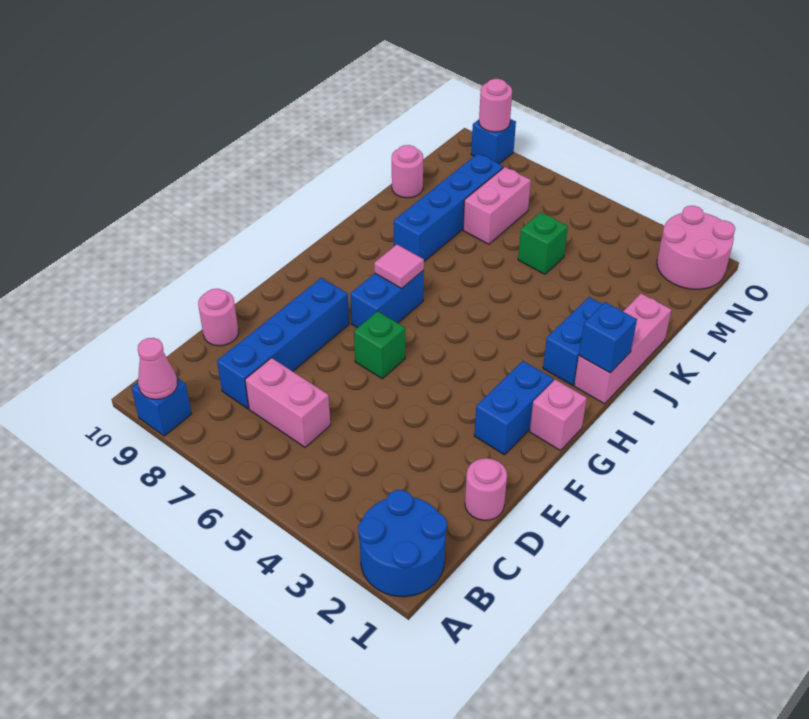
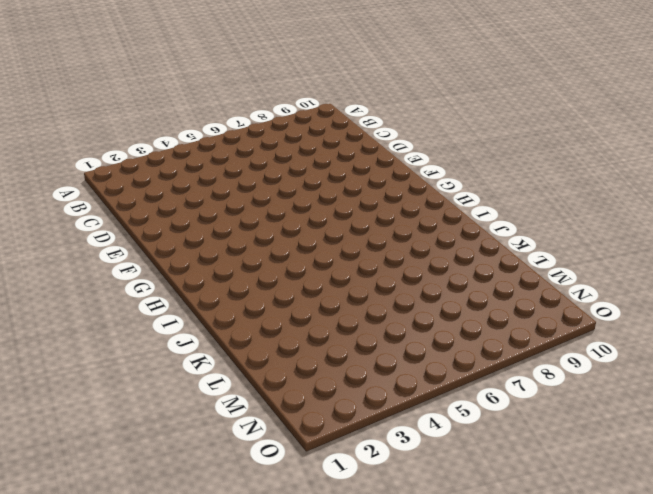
none -> blue round brick A1:B2 level 1
none -> blue brick A9 level 1
none -> pink brick C6:C7 level 1

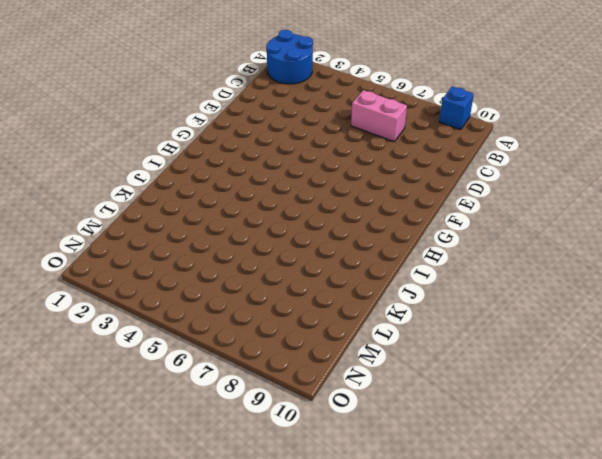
none -> blue brick C8:F8 level 1
none -> pink round brick D1 level 1
none -> pink round brick D10 level 1

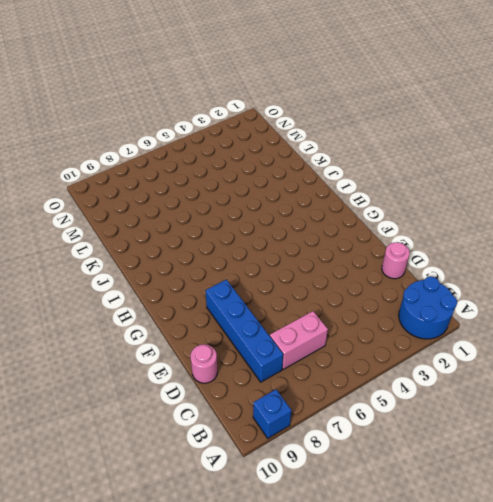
none -> blue brick F2:G2 level 1
none -> green brick F6 level 1
none -> pink brick G1 level 1

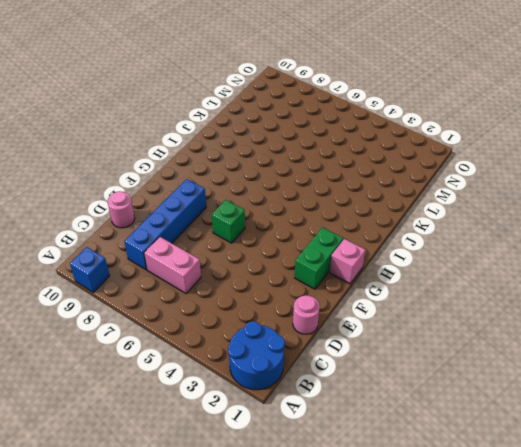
green brick F2:G2 level 1 -> blue brick F2:G2 level 1
none -> blue brick G7:H7 level 1
none -> pink brick I1:K1 level 1
none -> blue brick I2:J2 level 1

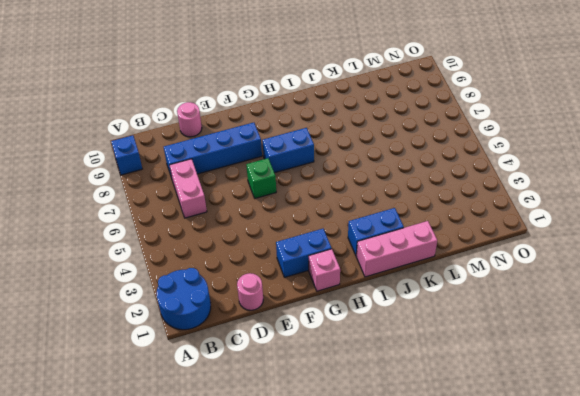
none -> blue brick J8:M8 level 1
none -> green brick L5 level 1
none -> pink brick L7:M7 level 1

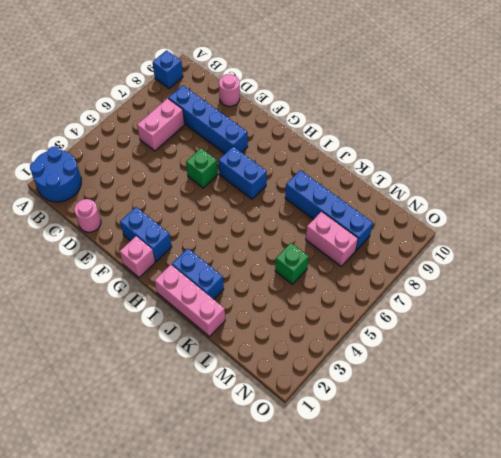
none -> pink round brick L10 level 1
none -> pink round brick N1:O2 level 1
none -> blue brick O9 level 1

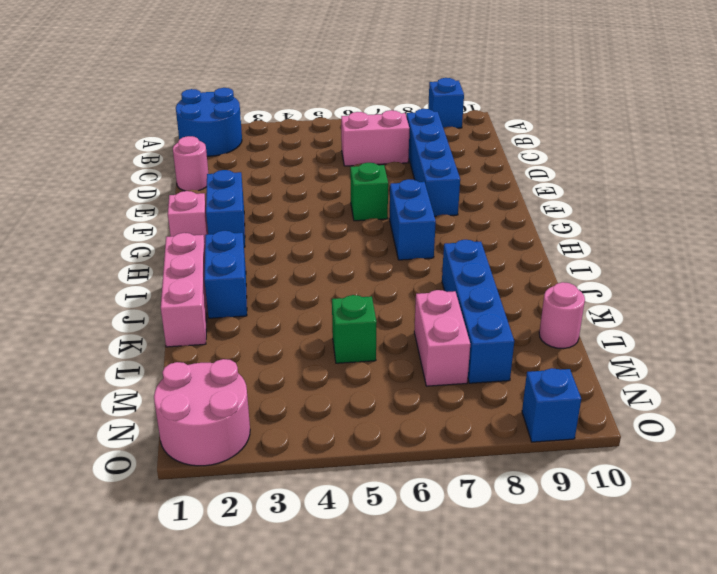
none -> pink round brick D10 level 1
none -> pink cone A9 level 2
none -> pink tile H7 level 2

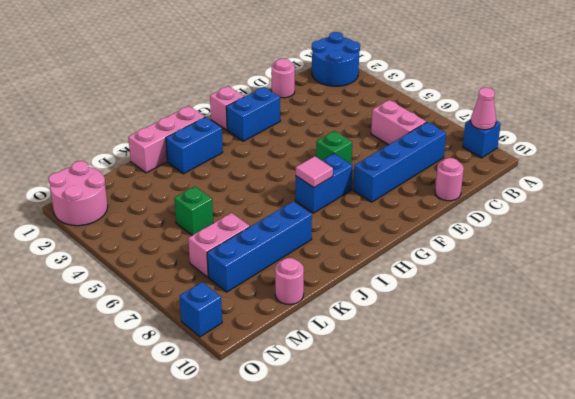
none -> blue brick I1 level 2
none -> pink round brick O9 level 2

